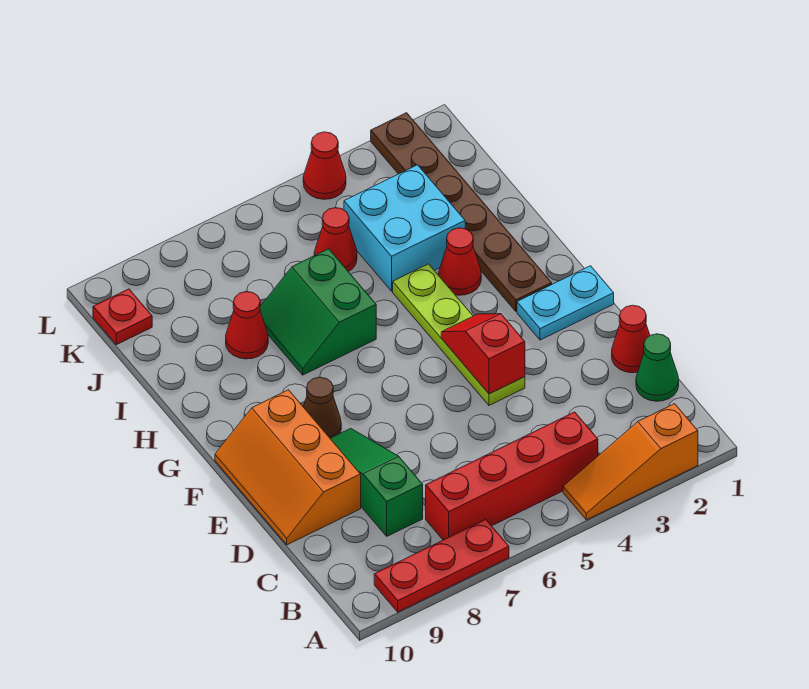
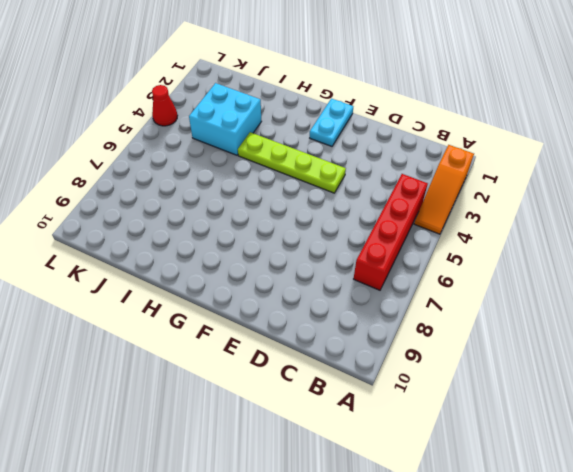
none -> red plate A7:A9 level 1
none -> green cone C1 level 1
none -> green slope C8:E8 level 1 top C

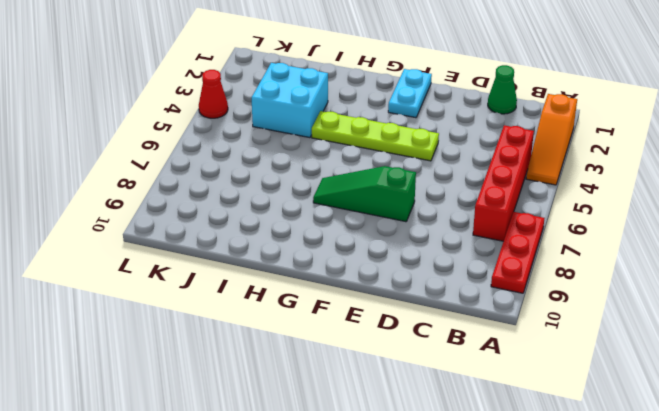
green slope E7:G7 level 1 top E -> green slope C8:E8 level 1 top C
none -> red cone D1 level 1
none -> orange slope D9:F10 level 1 top 9
none -> brown cone F8 level 1

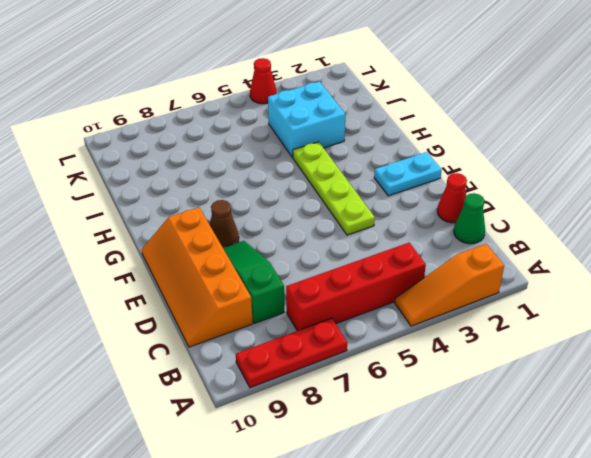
orange slope C9:F10 level 1 top 9 -> orange slope D9:F10 level 1 top 9
none -> brown plate G2:L2 level 1
none -> red cone H3 level 1
none -> green slope H6:I7 level 1 top 6

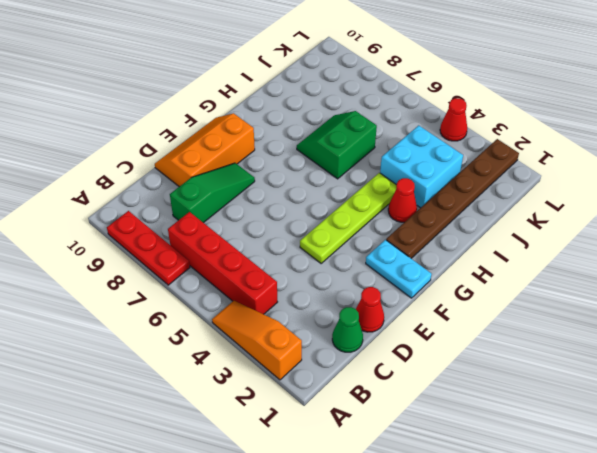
none -> brown cone F8 level 1
none -> red cone I8 level 1
none -> red cone J5 level 1

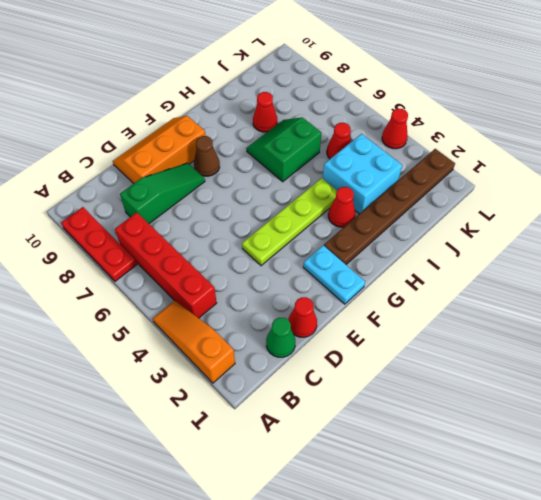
none -> red plate K10 level 1
none -> red slope E4:F4 level 2 top E

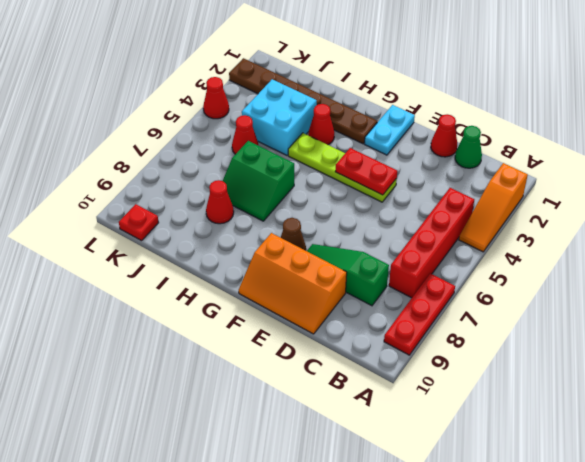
red plate E4:F4 level 2 -> red slope E4:F4 level 2 top E

